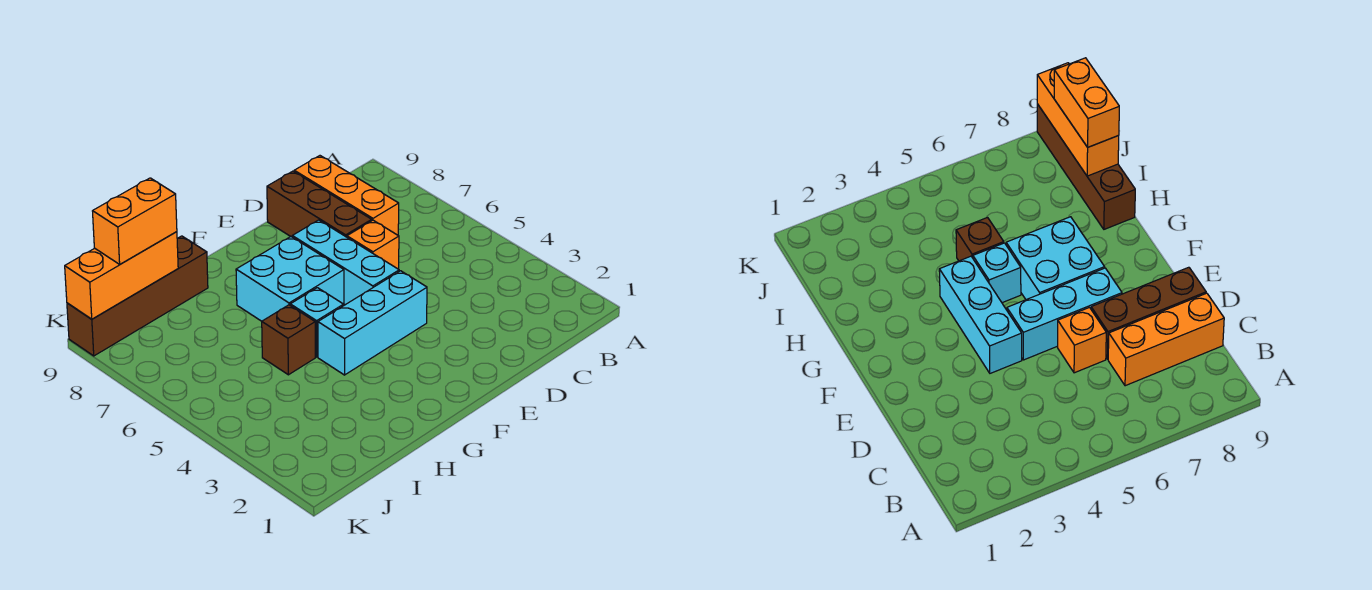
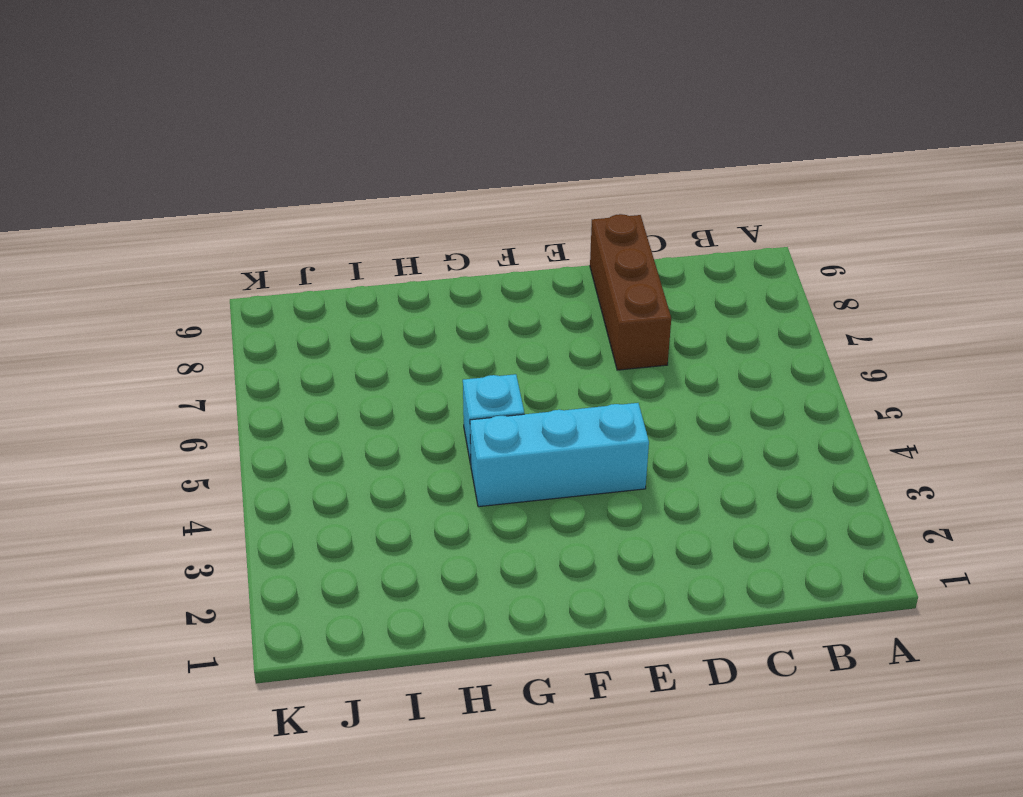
none -> orange brick C7:C9 level 1
none -> orange brick D6 level 1

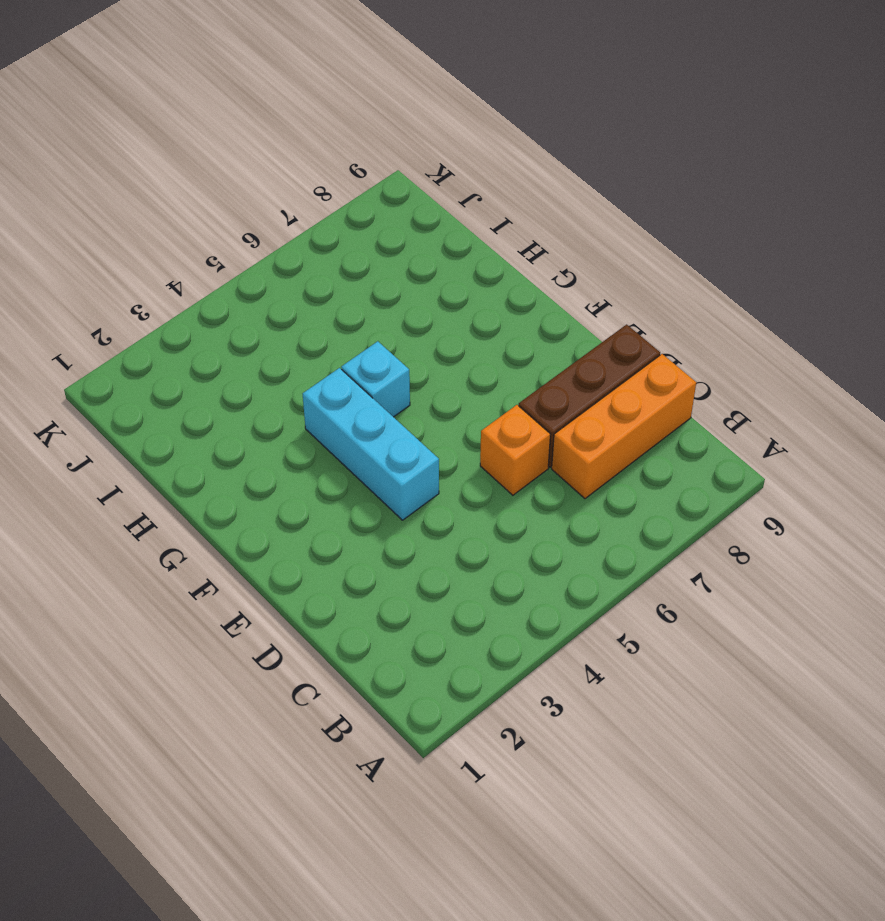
none -> cyan brick E5:E7 level 1
none -> cyan brick F6:G7 level 1

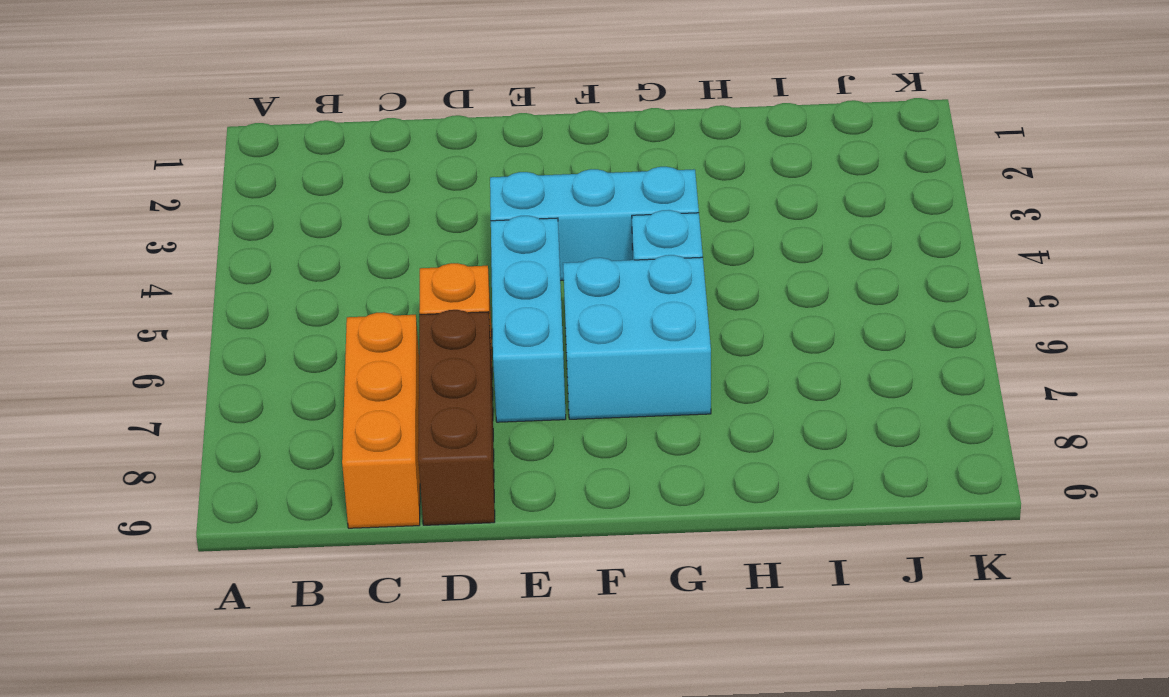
none -> brown brick H5 level 1
none -> brown brick H9:K9 level 1

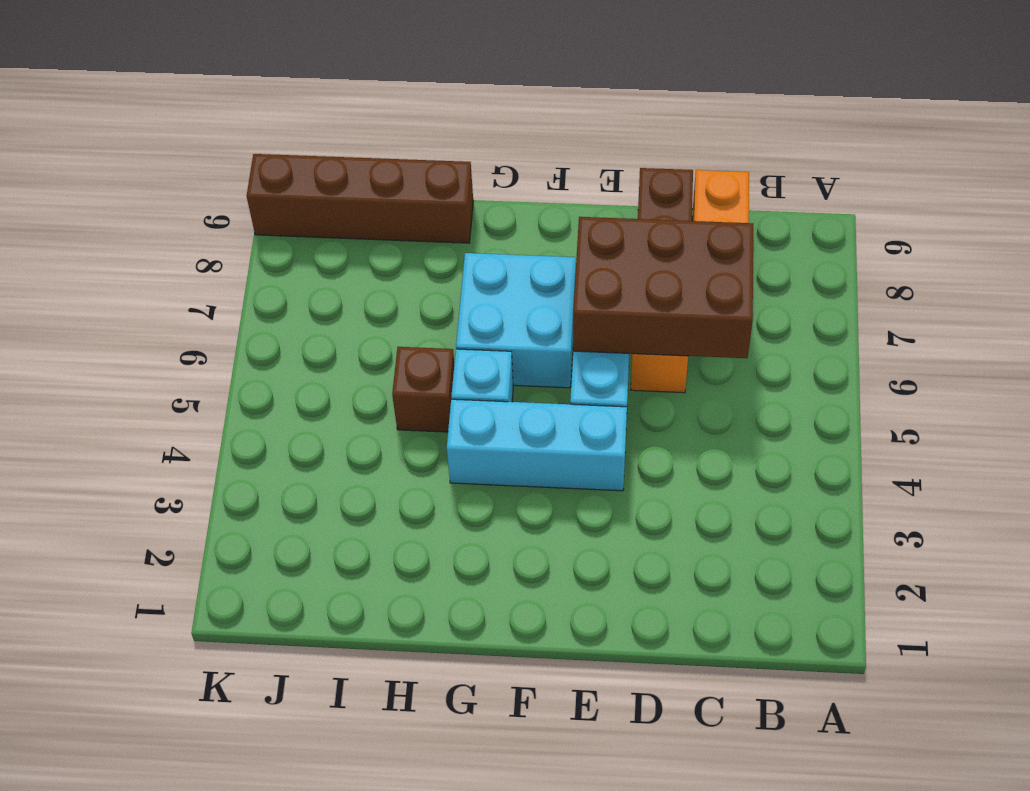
brown brick C6:E7 level 2 -> none
none -> orange brick I9:K9 level 2
none -> orange brick I9:J9 level 3

